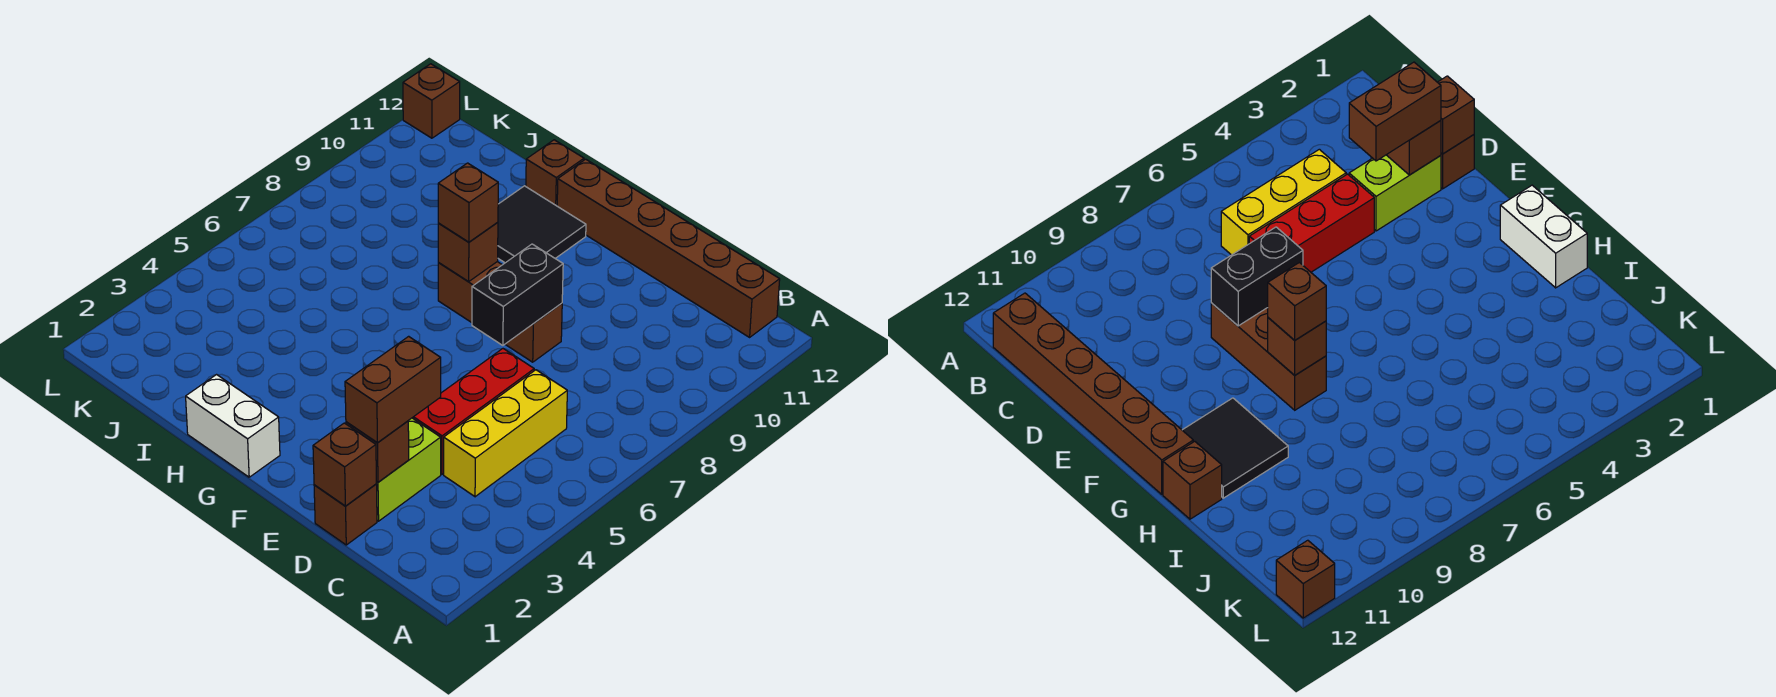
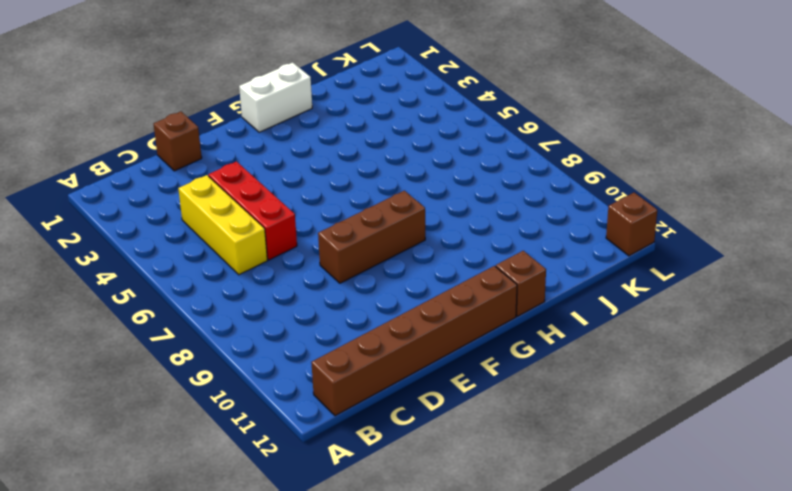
none -> lime brick D2:D3 level 1
none -> black tile G10:H11 level 1
none -> brown brick D1 level 2

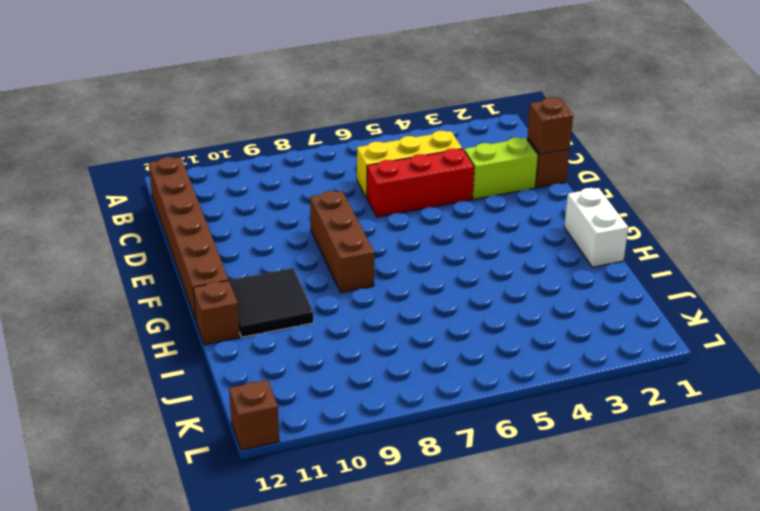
none -> brown brick D2 level 2
none -> black brick E7:E8 level 2
none -> brown brick G8 level 2

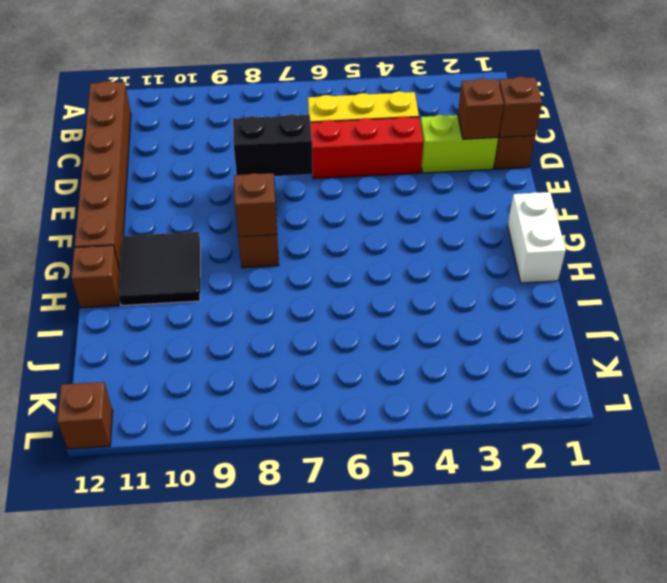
none -> brown brick D2:D3 level 3
none -> brown brick G8 level 3

